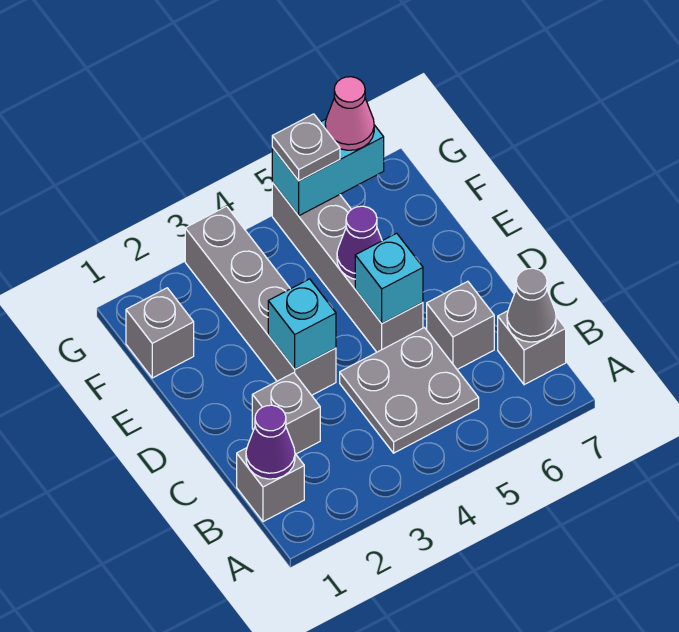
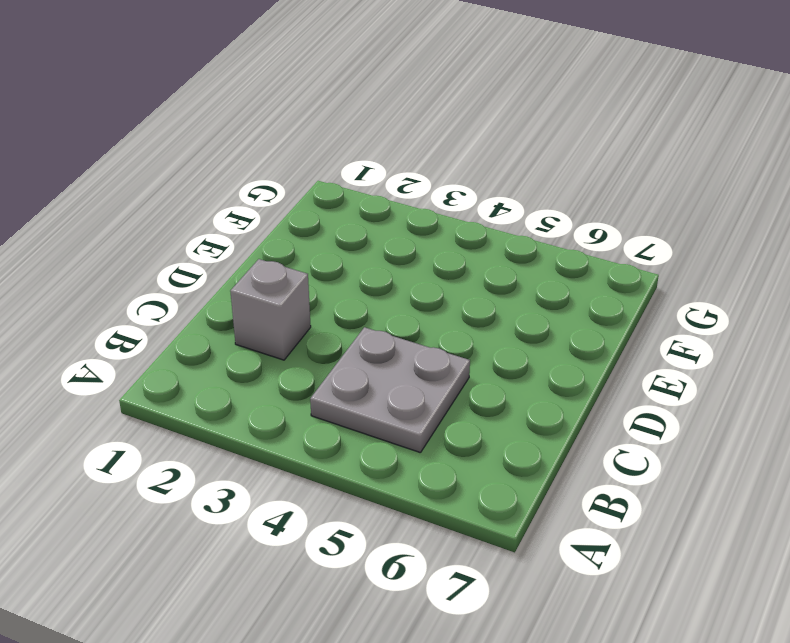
none -> grey brick B1 level 1
none -> grey brick B7 level 1
none -> grey brick C6 level 1

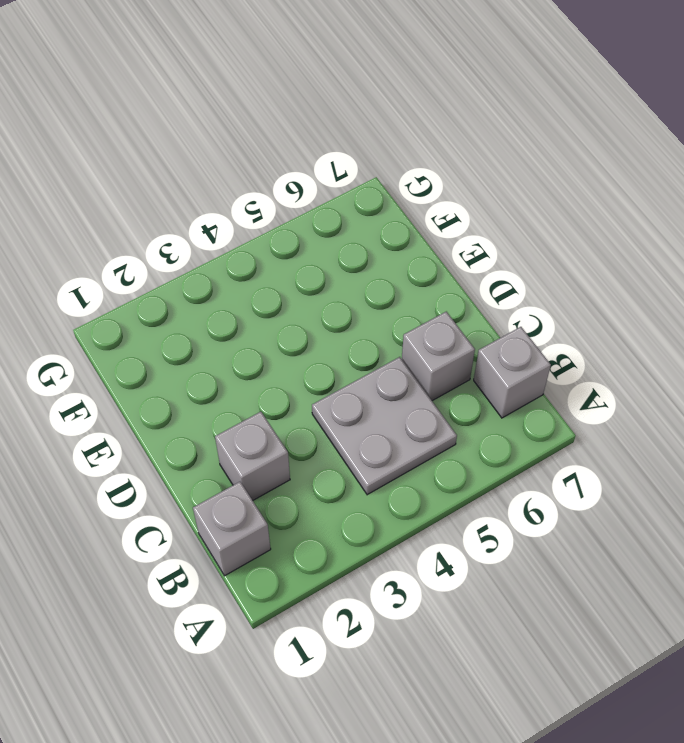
none -> grey brick D3:G3 level 1
none -> grey brick D5:G5 level 1
none -> grey brick F1 level 1

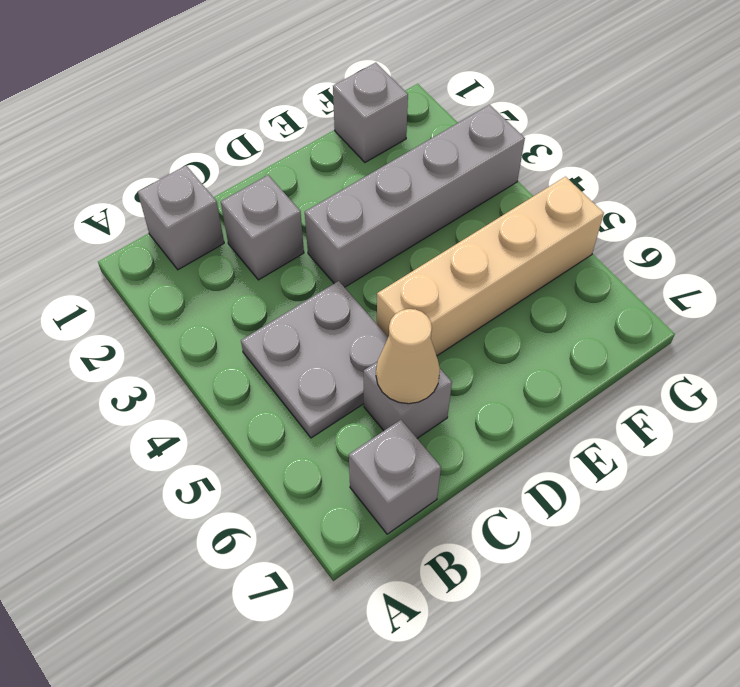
tan cone C6 level 2 -> none
tan brick D5:G5 level 1 -> grey brick D5:G5 level 1
none -> purple cone B1 level 2
none -> grey cone B7 level 2
none -> cyan brick D3 level 2

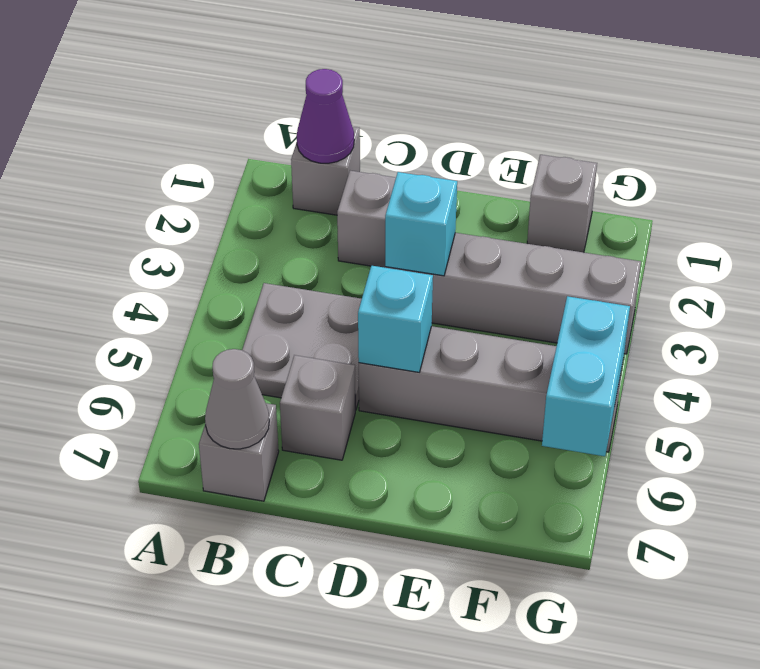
none -> purple cone E5 level 2
none -> grey plate G5 level 3
none -> pink cone G6 level 3

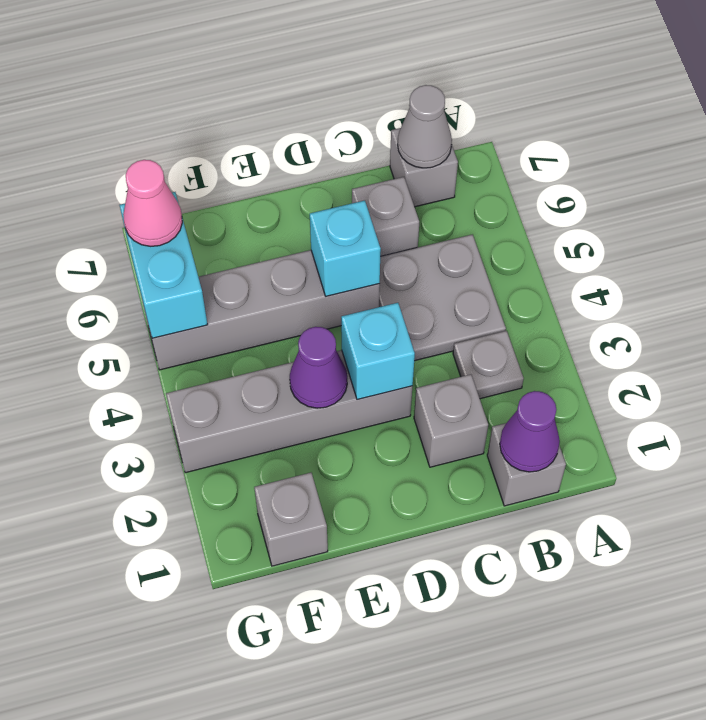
grey plate B3 level 1 -> grey plate G5 level 3
purple cone E3 level 2 -> purple cone E5 level 2

